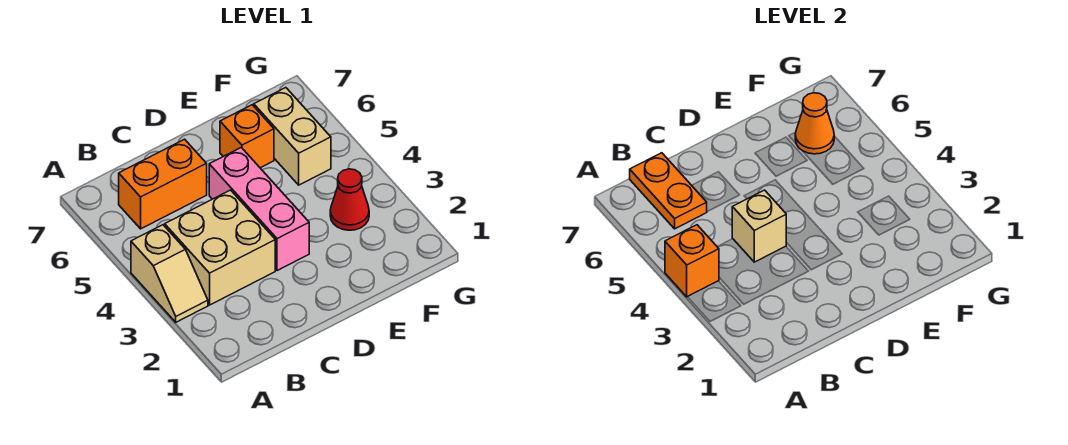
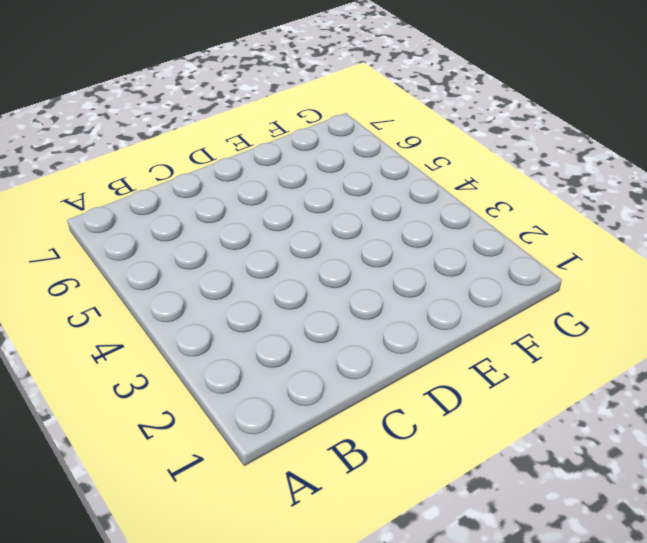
none -> tan slope A3:A4 level 1 top 4
none -> tan brick B3:C4 level 1

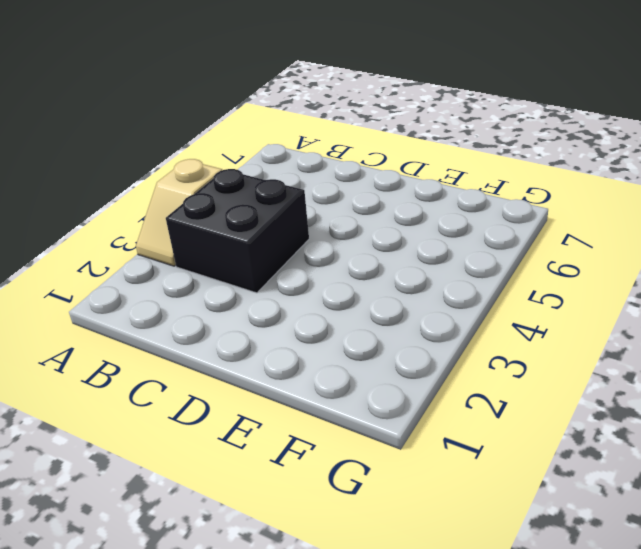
black brick B3:C4 level 1 -> tan brick B3:C4 level 1
none -> orange brick B6:C6 level 1
none -> pink brick D3:D5 level 1

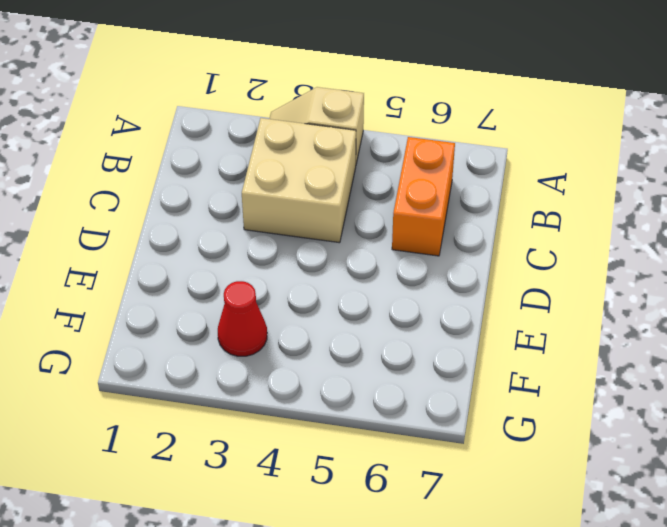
none -> pink brick D3:D5 level 1
none -> orange brick E6 level 1

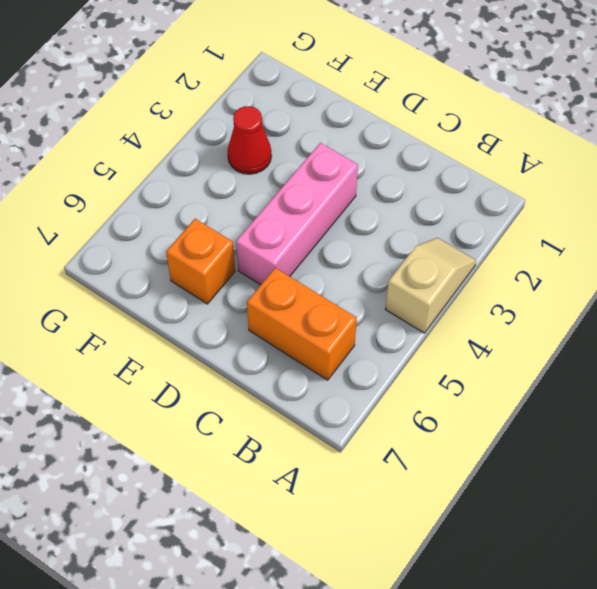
none -> tan brick B3:C4 level 1
none -> tan brick F5:F6 level 1

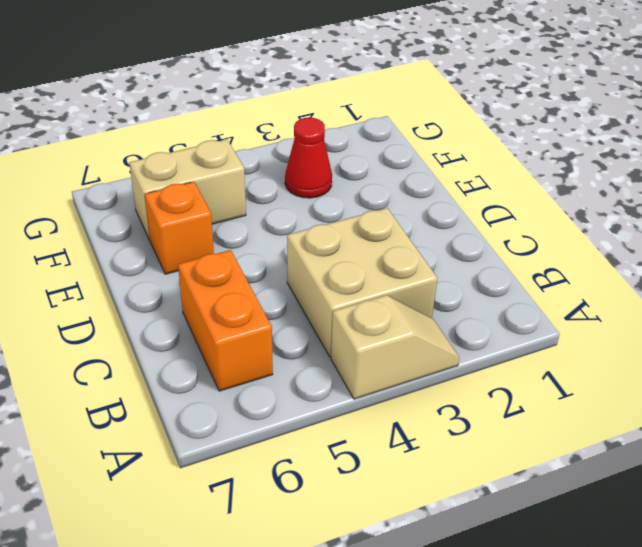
none -> pink brick D3:D5 level 1
none -> orange brick A4 level 2

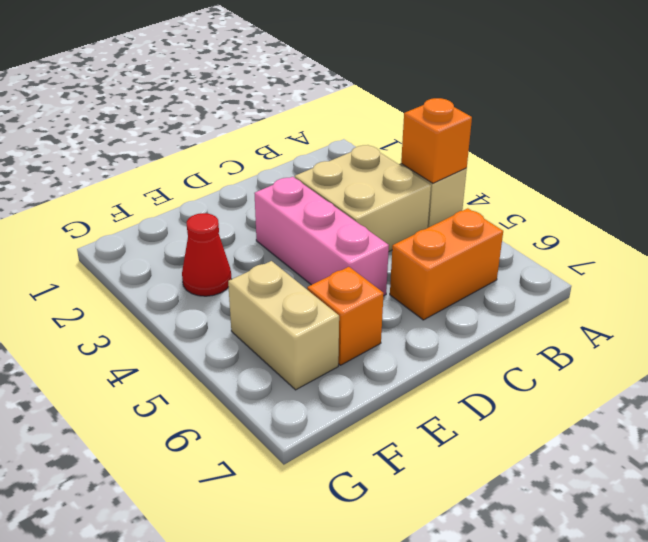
none -> orange plate B6:B7 level 2
none -> tan brick C4 level 2

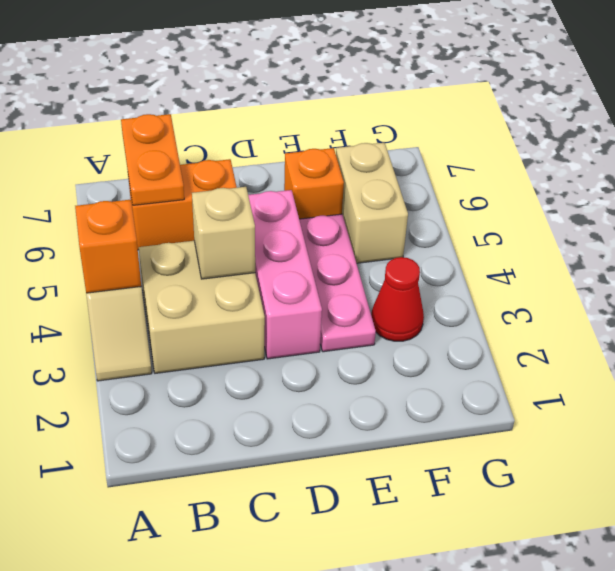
pink plate E3:E5 level 1 -> none
none -> orange cone F6 level 2

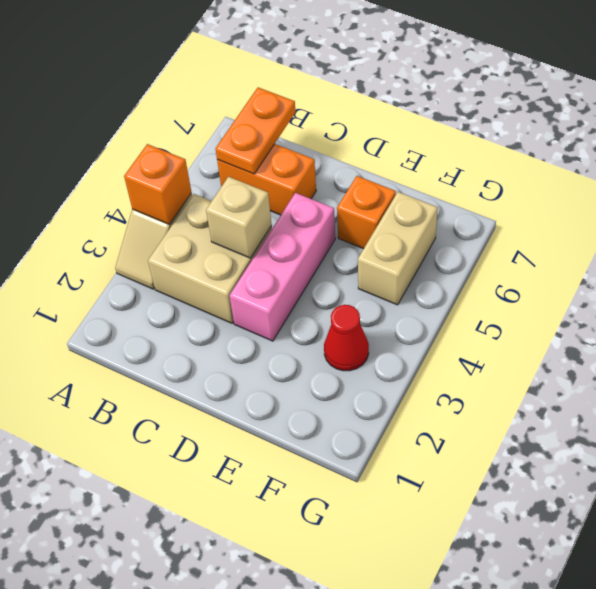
none -> orange cone F6 level 2

